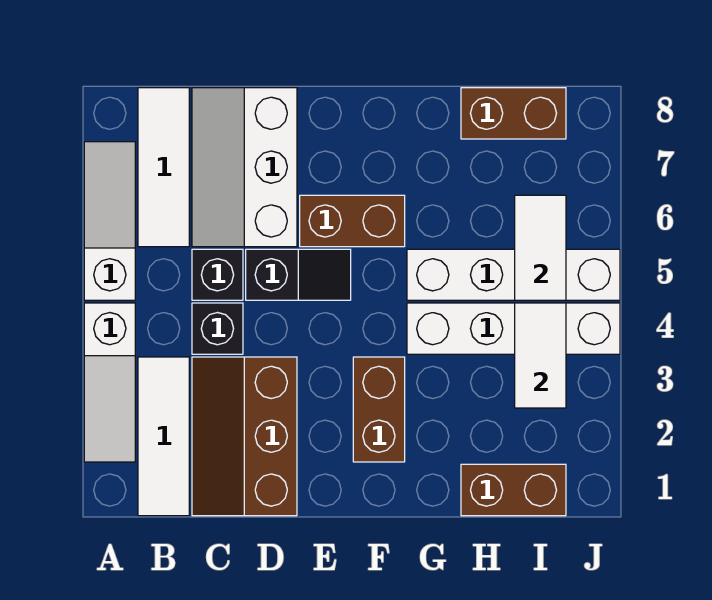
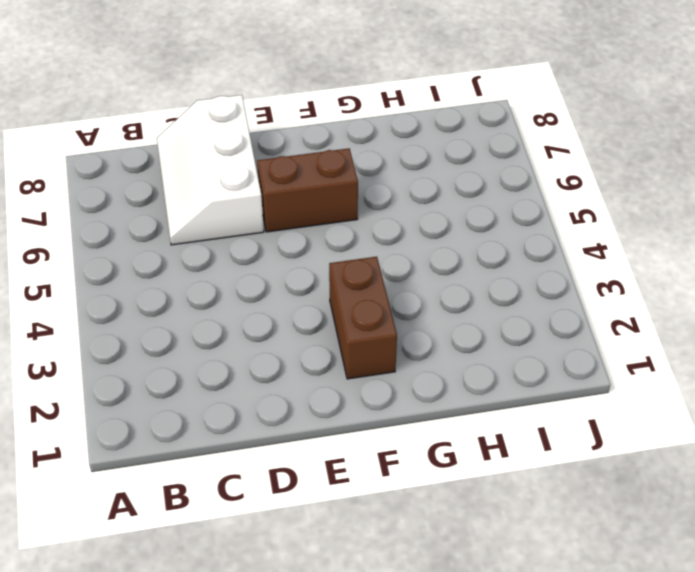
none -> white slope A2:A4 level 1 top 4
none -> white slope A5:A7 level 1 top 5
none -> white tile B1:B3 level 1

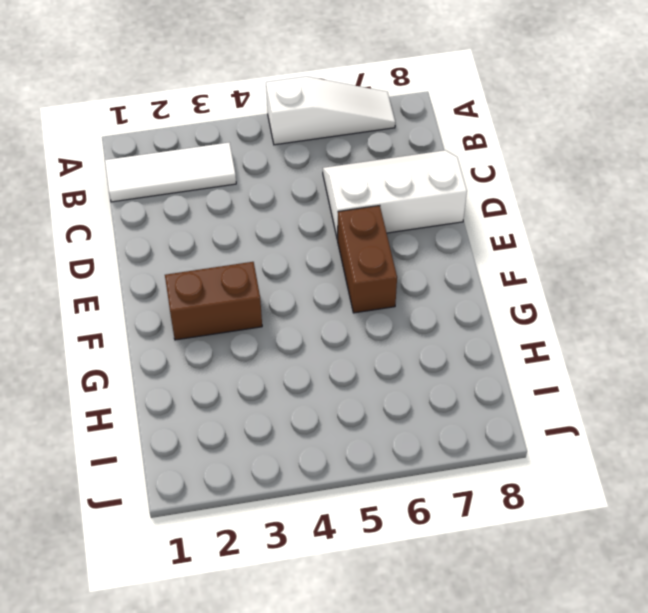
none -> white slope A2:A4 level 1 top 4
none -> white tile B6:B8 level 1
none -> brown slope C1:D3 level 1 top D

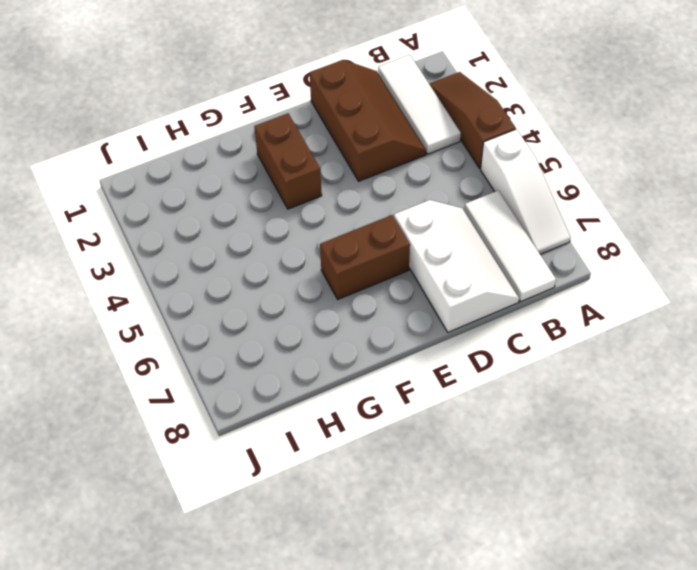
brown slope A2:A4 level 1 top 4 -> white slope A2:A4 level 1 top 4
none -> black brick C4 level 1
none -> black brick C5 level 1
none -> black slope D5:E5 level 1 top D

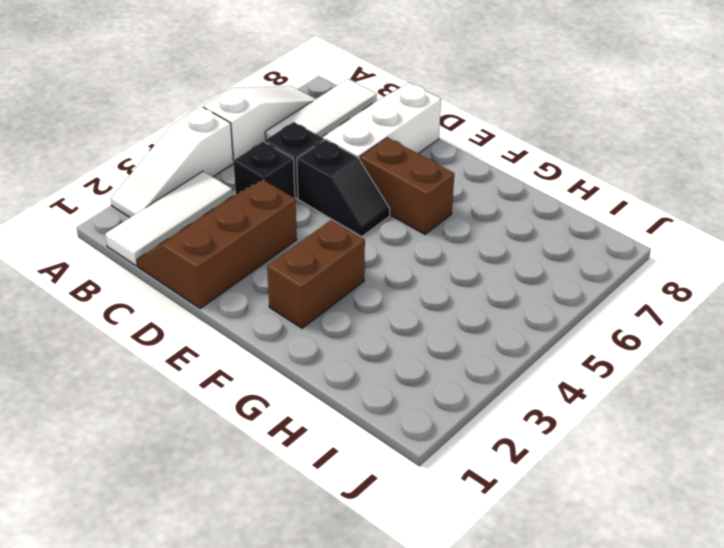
none -> white brick G4:J4 level 1
none -> white brick G5:J5 level 1
none -> brown brick H1:I1 level 1

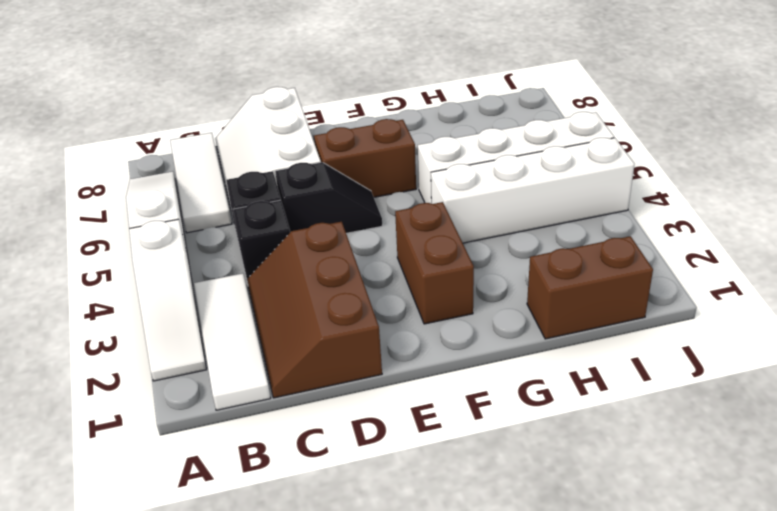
none -> brown brick H8:I8 level 1
none -> white tile I3:I4 level 2
none -> white tile I5:I6 level 2

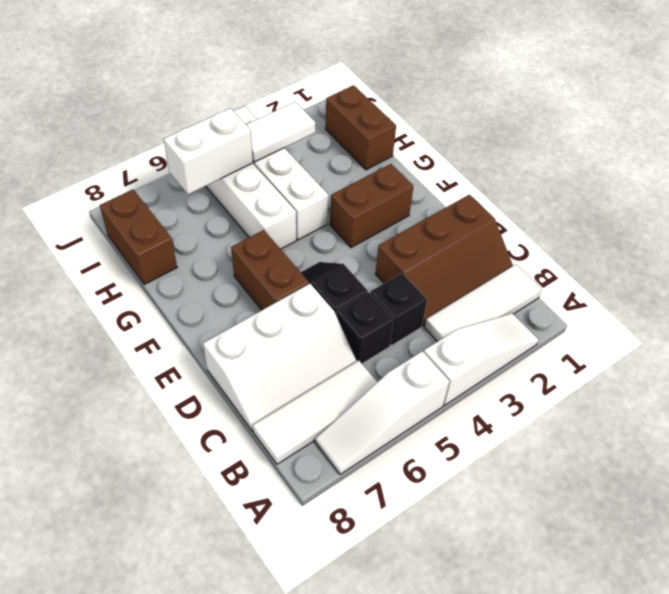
white brick I5:I6 level 2 -> white tile I5:I6 level 2

